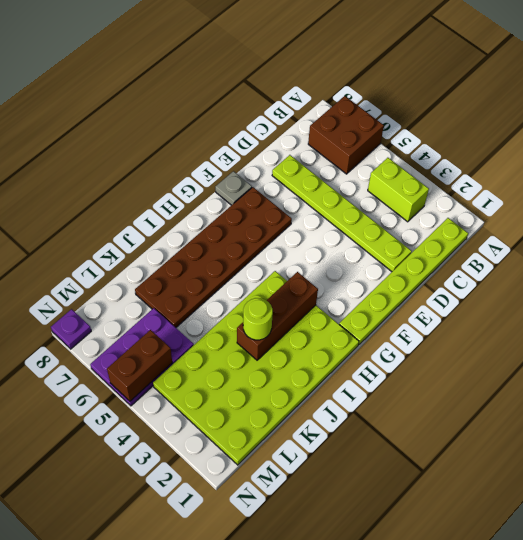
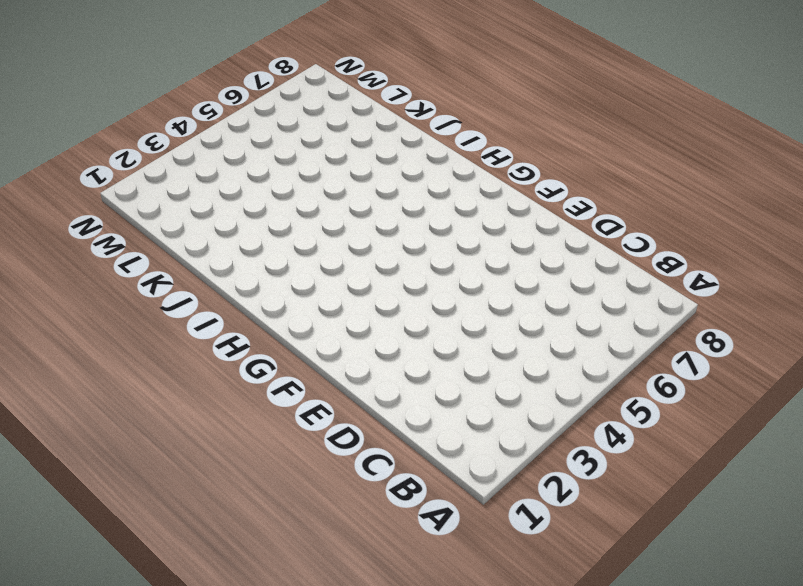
none -> brown brick A6:B7 level 1
none -> lime plate B1:G1 level 1
none -> lime brick B3:B4 level 1

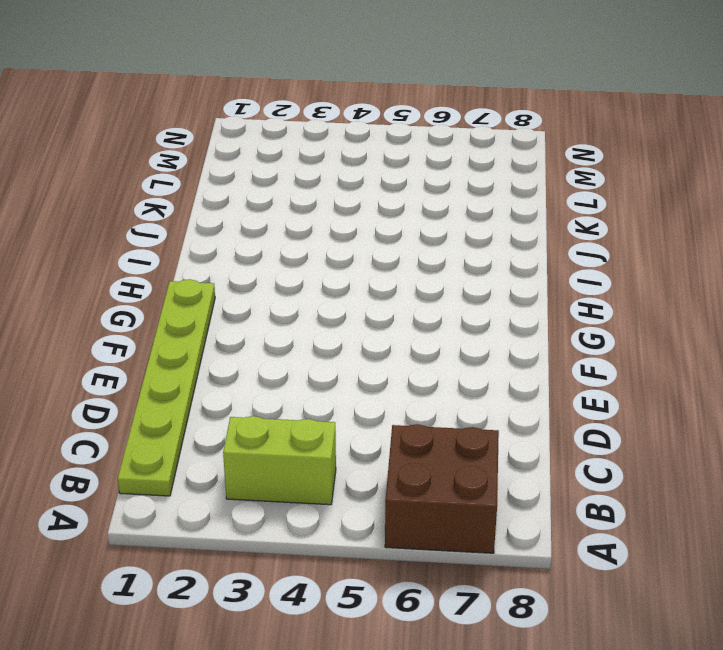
none -> lime plate D2:D7 level 1
none -> brown plate F6:K7 level 1
none -> grey plate F8 level 1

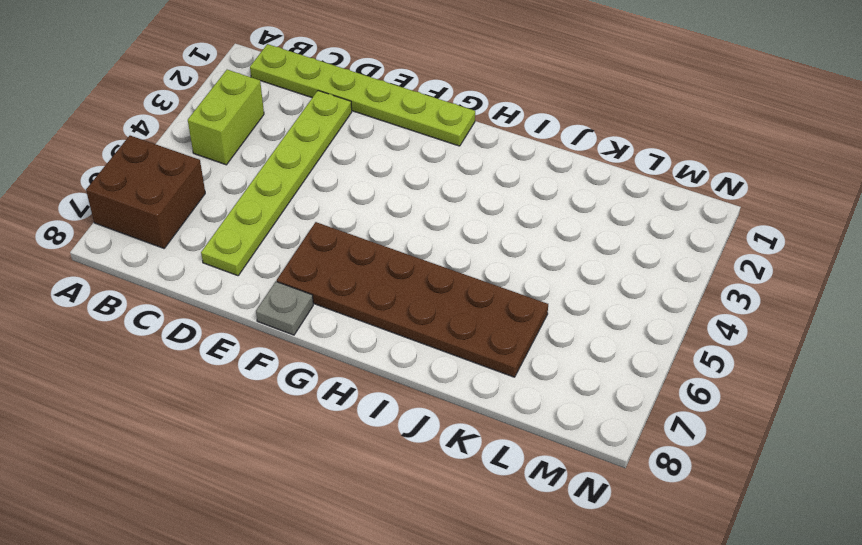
none -> lime plate H1:M4 level 1
none -> purple plate L5:N6 level 1
none -> purple plate N8 level 1

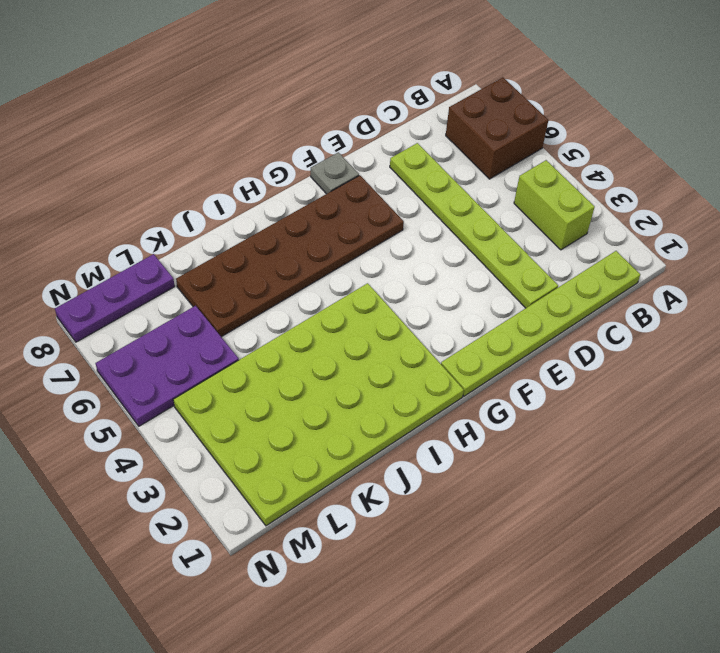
purple plate L8:N8 level 1 -> purple plate N8 level 1
none -> brown brick H3:J3 level 2
none -> brown brick M5:N5 level 2
none -> lime round brick J3 level 3

